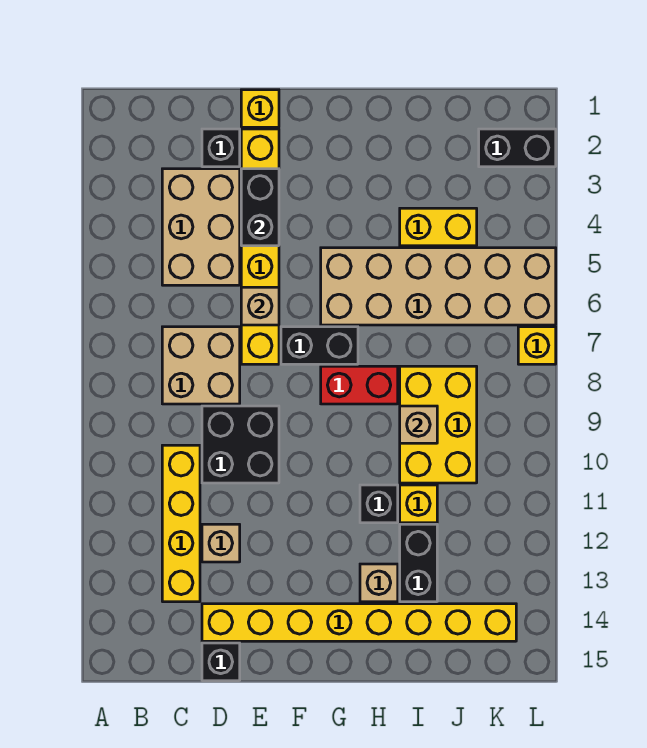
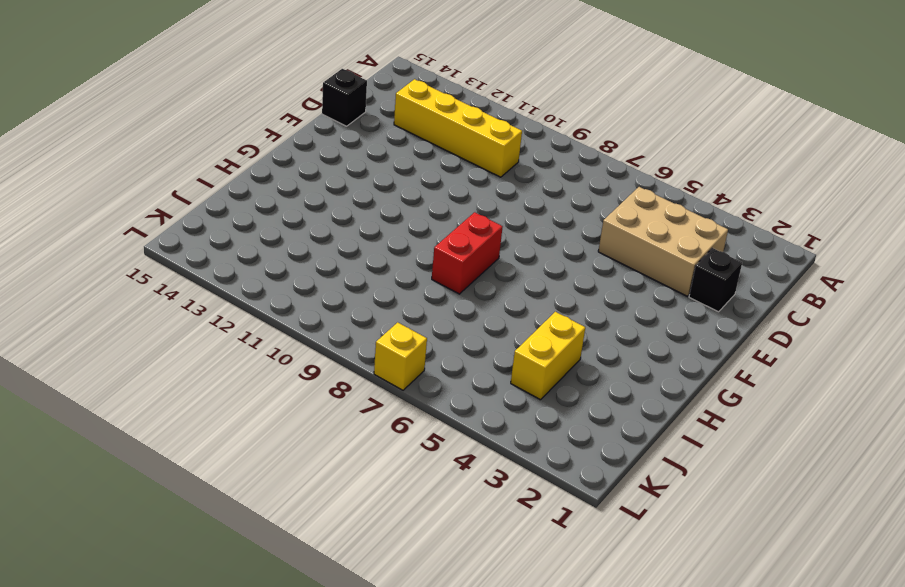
none -> tan brick C7:D8 level 1
none -> black brick D9:E10 level 1
none -> tan brick D12 level 1

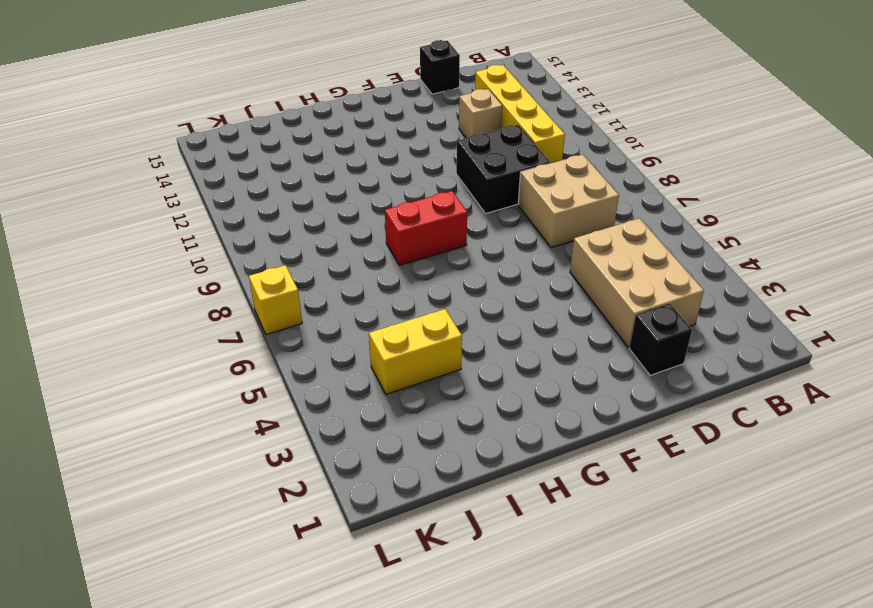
none -> yellow brick D14:K14 level 1
none -> yellow brick E1 level 1
none -> yellow brick E2:E7 level 1

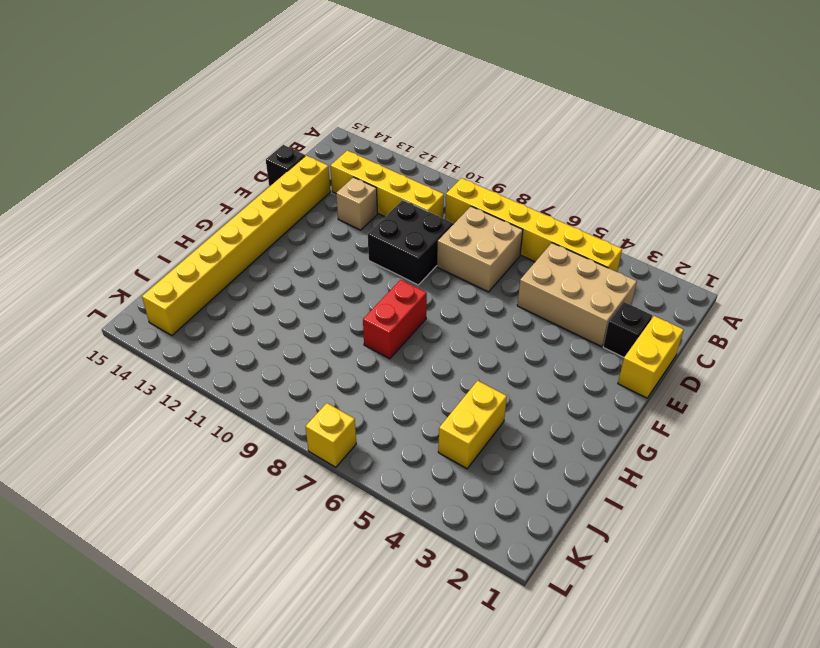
yellow brick B4:B9 level 1 -> yellow brick E2:E7 level 1
yellow brick D1:E1 level 1 -> yellow brick E1 level 1
none -> black brick F7:G7 level 1
none -> tan brick G5:L6 level 1
none -> black brick H11 level 1

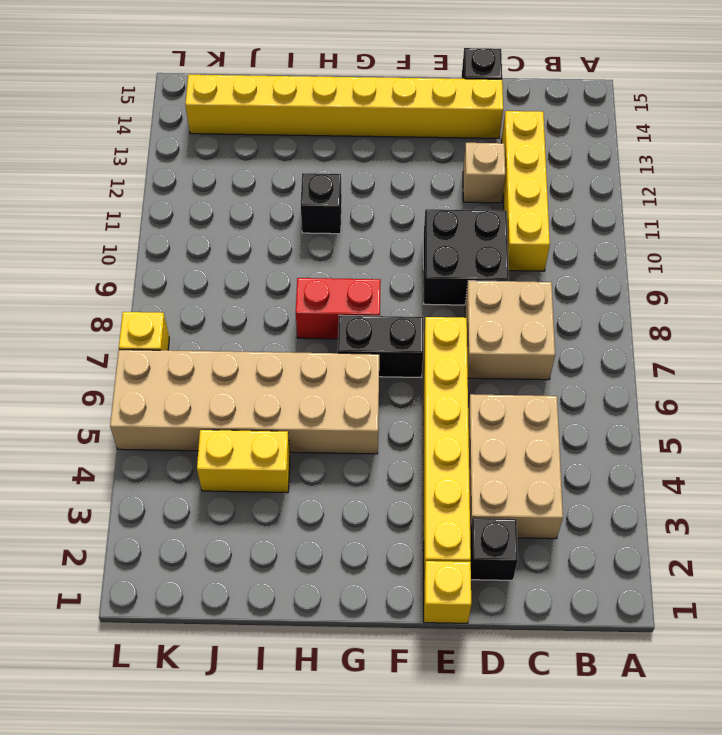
none -> tan brick H13 level 1
none -> yellow brick I8:J10 level 1
none -> yellow brick I11 level 1

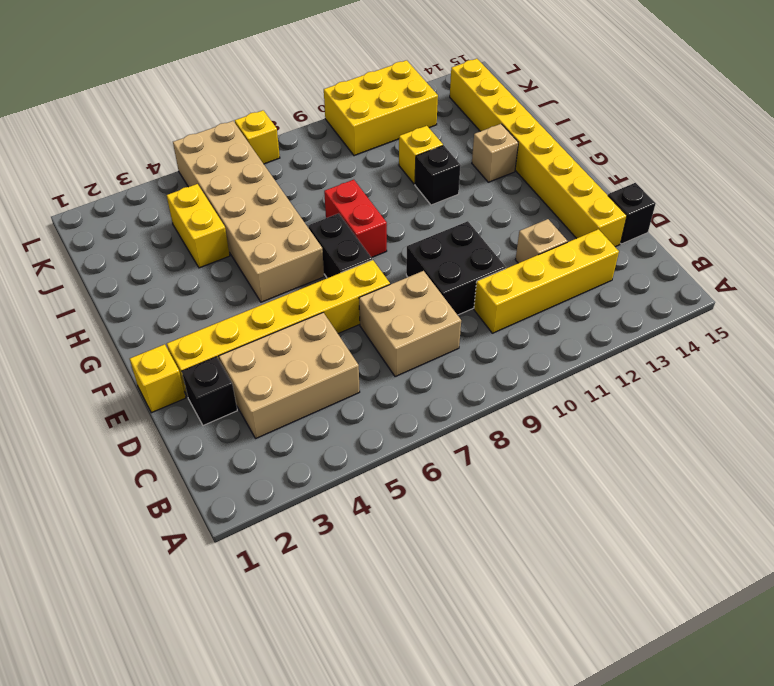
yellow brick K10:L12 level 1 -> yellow brick I8:J10 level 1
none -> black brick I12:I13 level 1
none -> black brick K2:L2 level 1
none -> black brick E3:E4 level 2

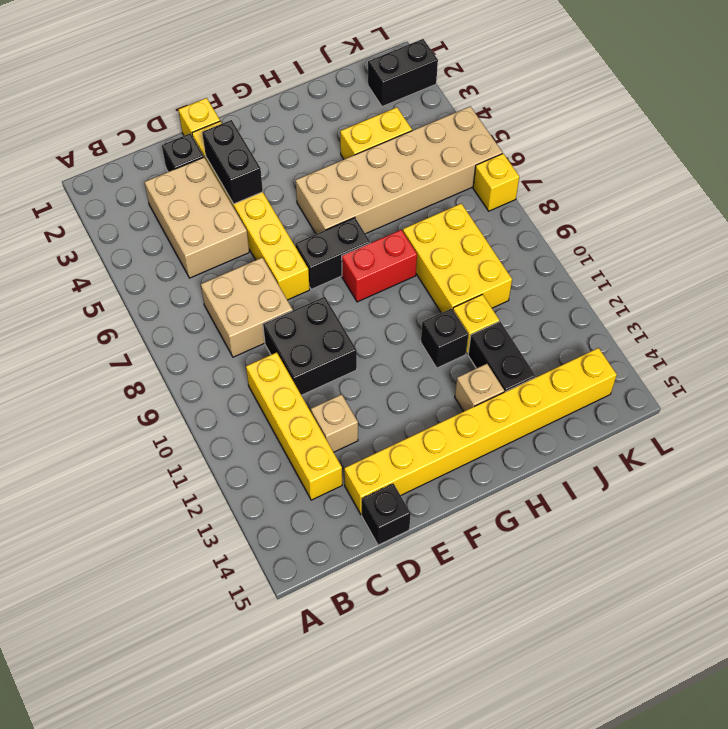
none -> tan brick E6 level 2
none -> tan brick I9 level 2

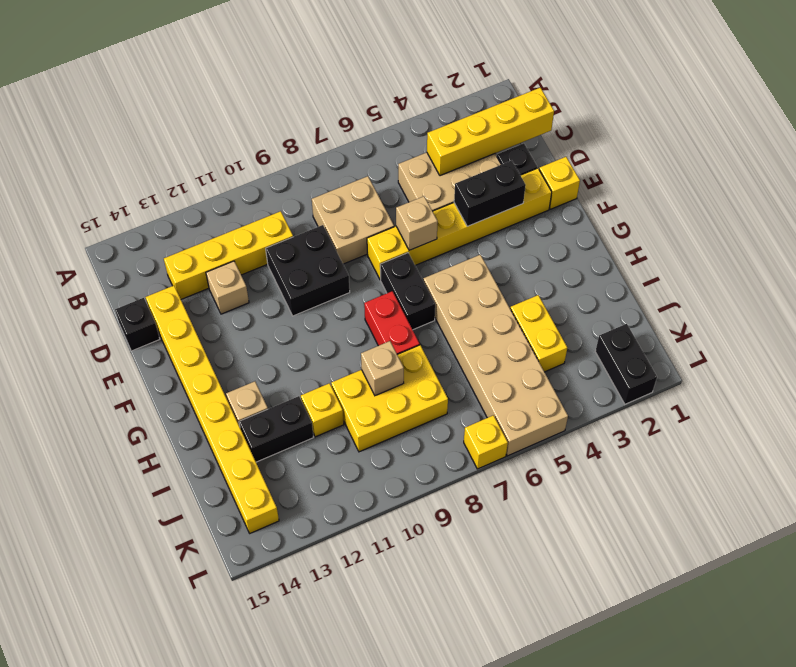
yellow brick C1:C4 level 2 -> none
none -> black brick H11 level 1

